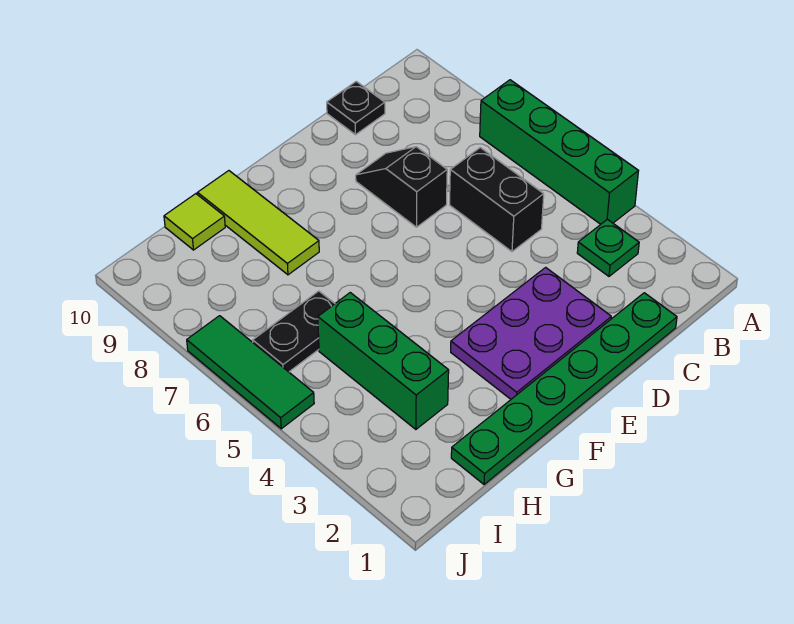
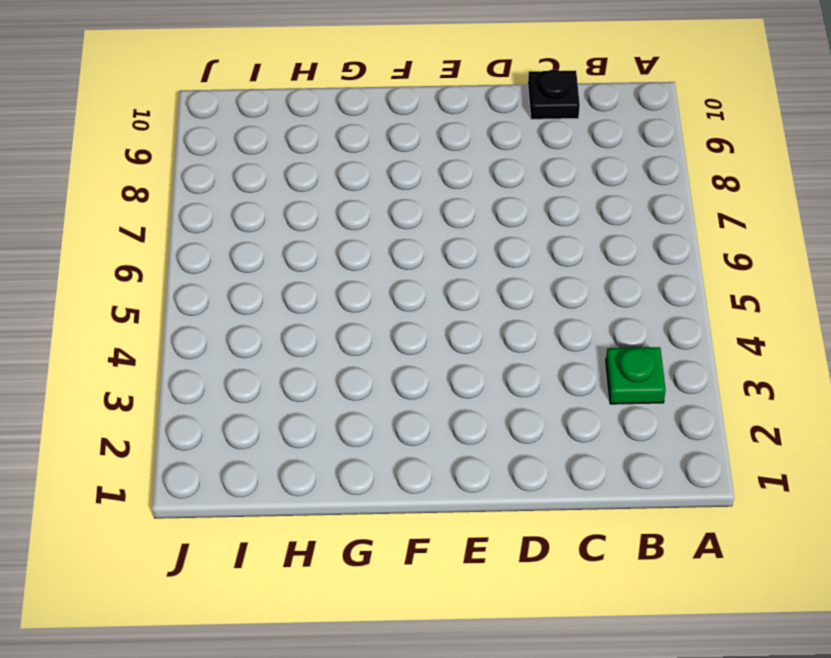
none -> green brick A4:A7 level 1
none -> green plate C1:H1 level 1
none -> black brick C5:C6 level 1

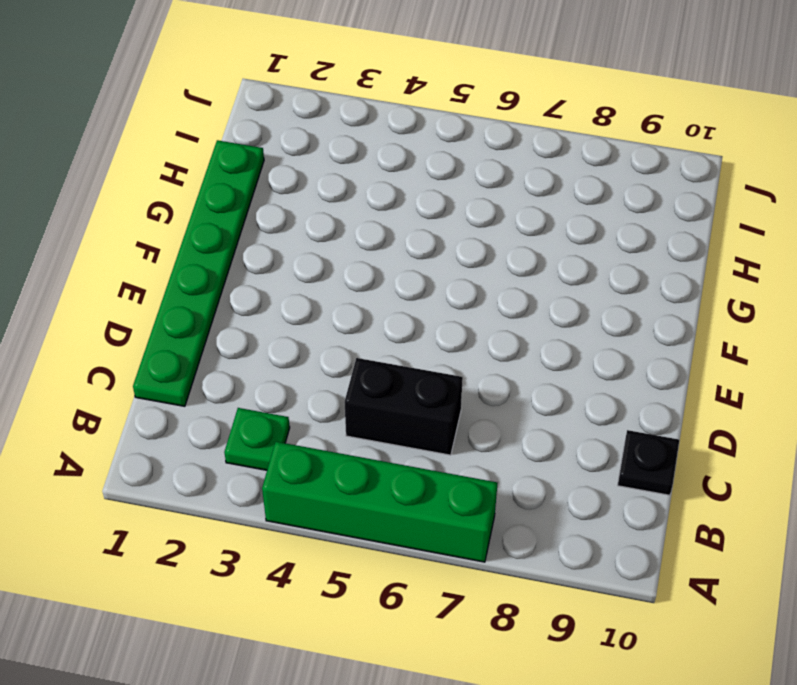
none -> purple plate D2:F3 level 1
none -> black slope D7:D8 level 1 top 7
none -> lime tile G8:G10 level 1

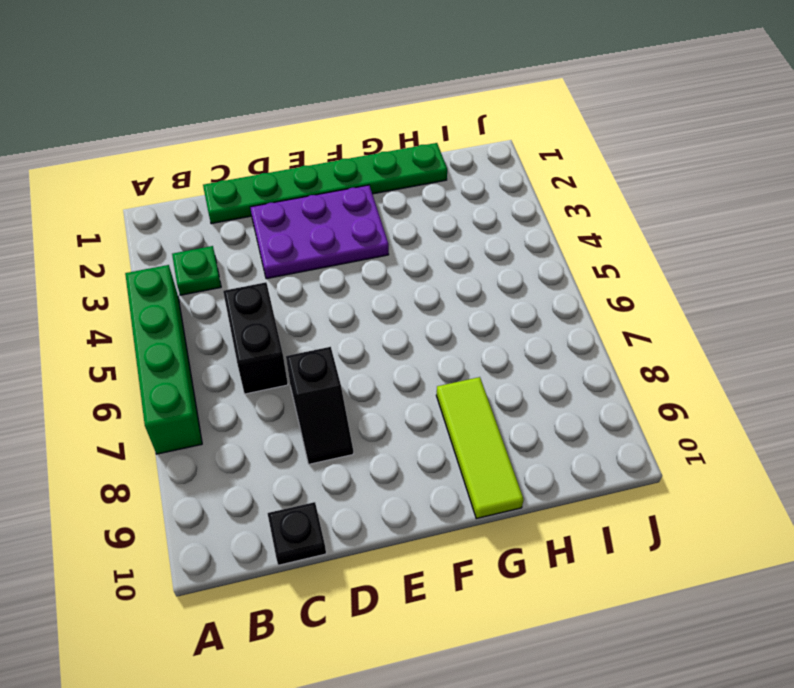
none -> green brick H3:H5 level 1
none -> black plate H6:I6 level 1
none -> lime tile H10 level 1

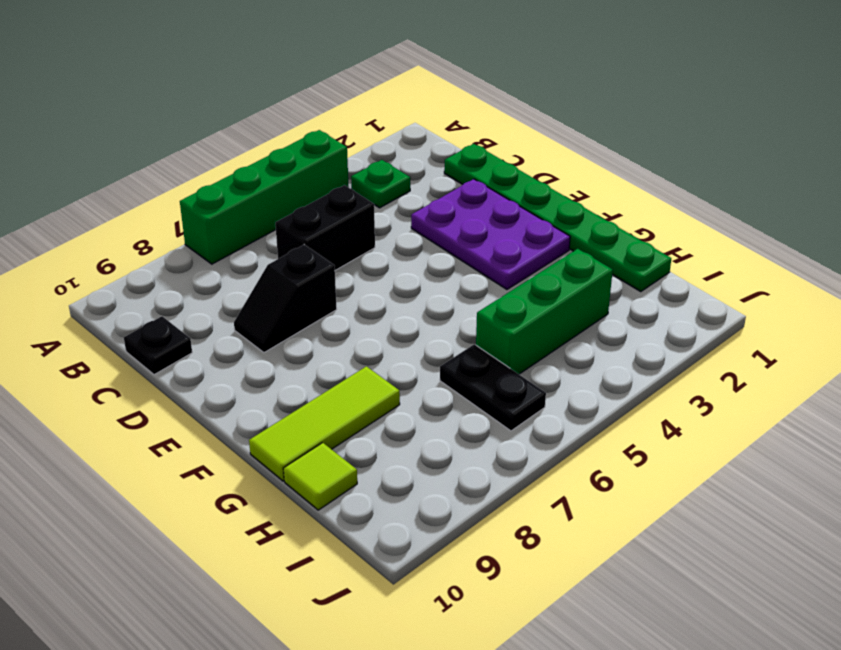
none -> green tile J5:J7 level 1

